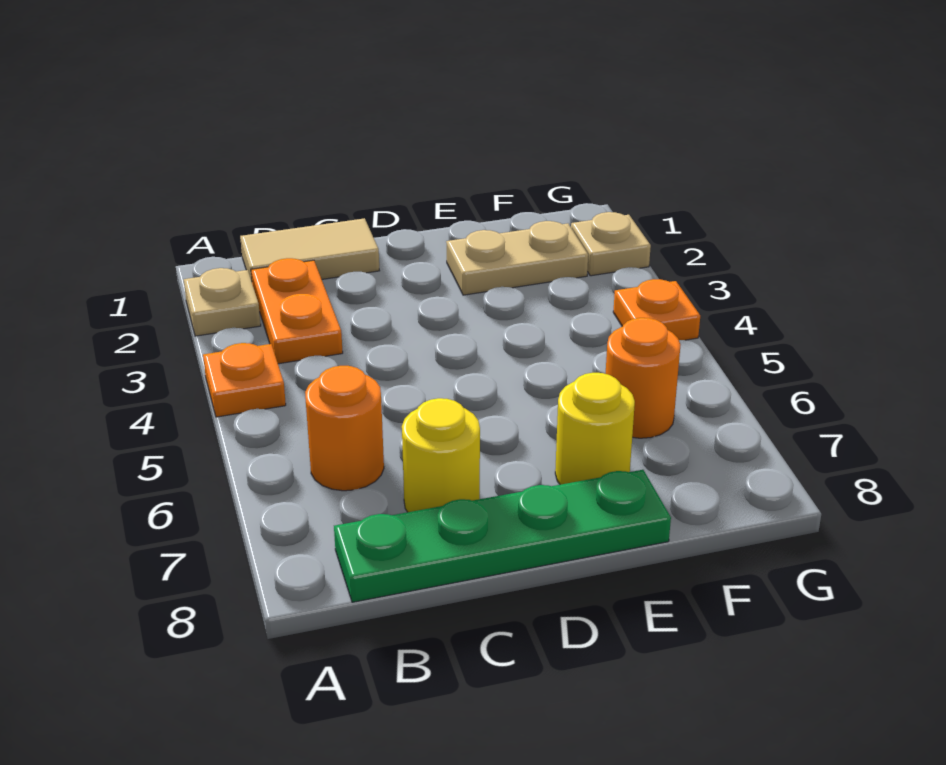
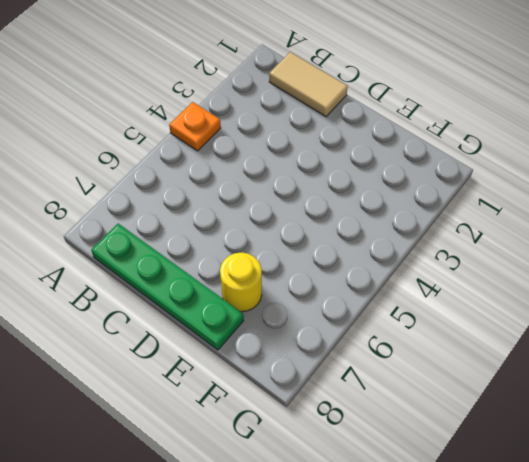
none -> tan plate A2 level 1
none -> orange plate B2:B3 level 1
none -> orange round brick B6 level 1

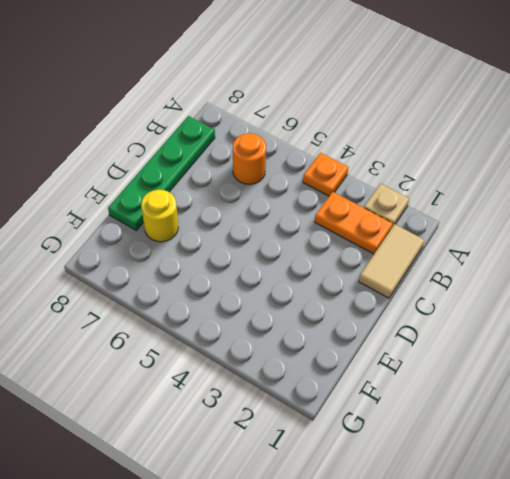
none -> yellow round brick C7 level 1
none -> tan plate E2:F2 level 1
none -> orange round brick F6 level 1

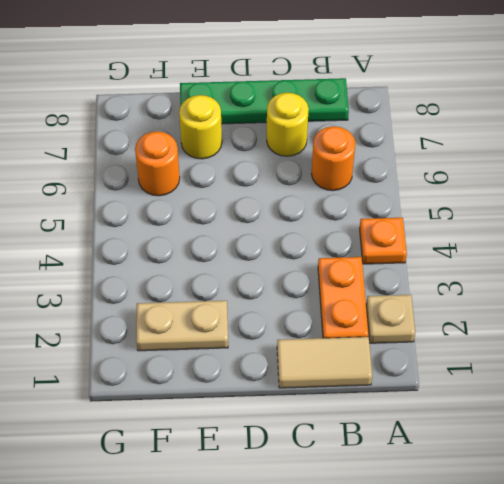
none -> tan plate G2 level 1
none -> orange plate G4 level 1

